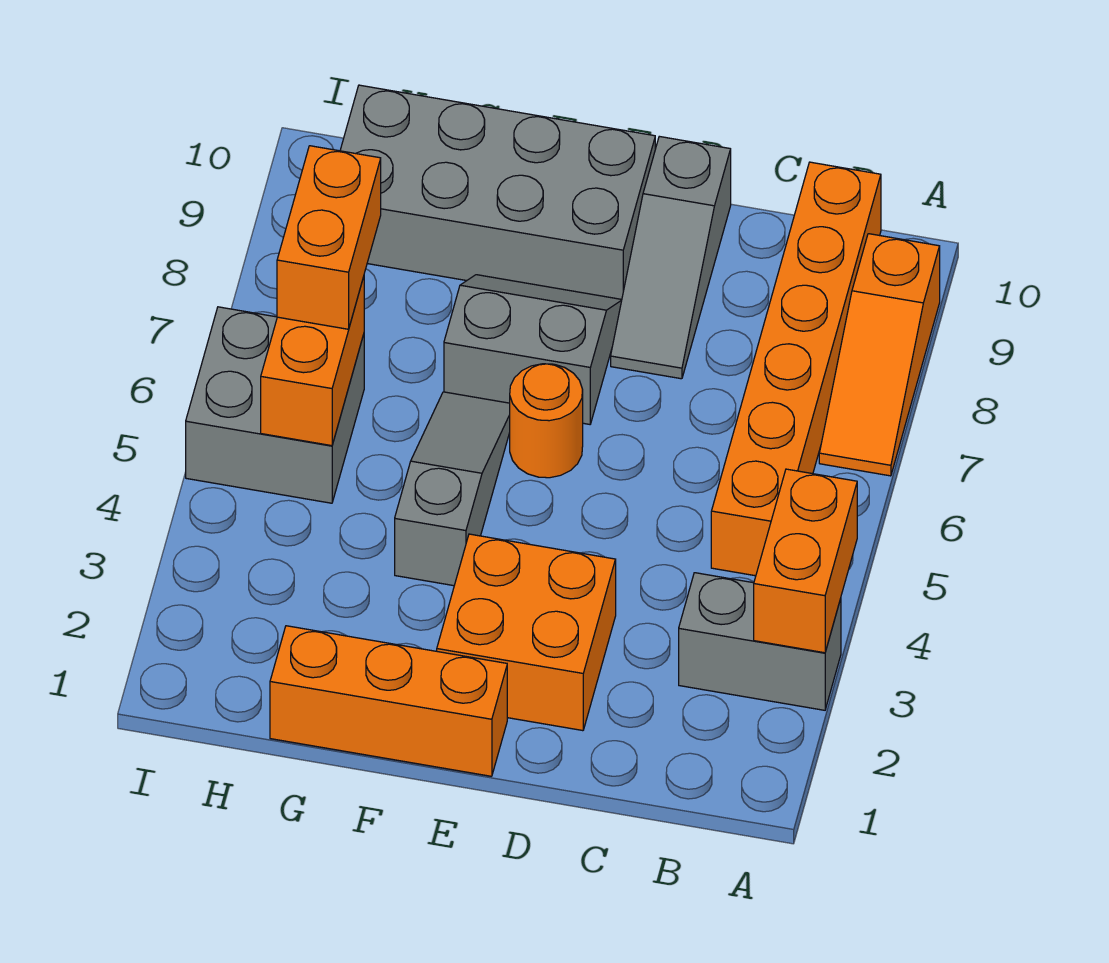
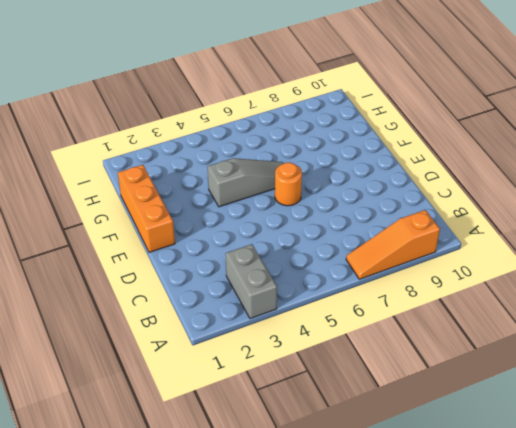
none -> orange brick B5:B10 level 1
none -> orange brick D2:E3 level 1
none -> grey slope D8:D10 level 1 top 10

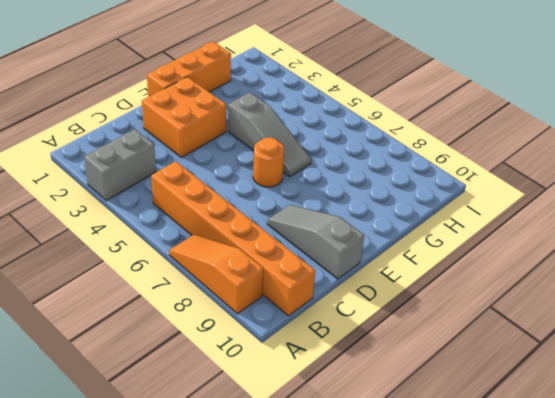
none -> grey slope E7:F8 level 1 top 7
none -> grey brick E9:H10 level 1
none -> grey brick H5:I6 level 1

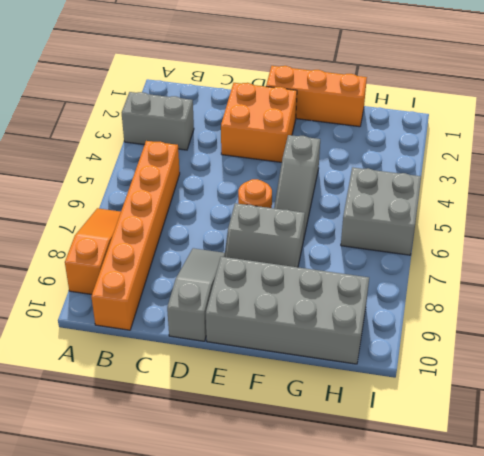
none -> orange brick A3:A4 level 2
none -> orange brick H5:H6 level 2
none -> orange brick H6:H7 level 3

